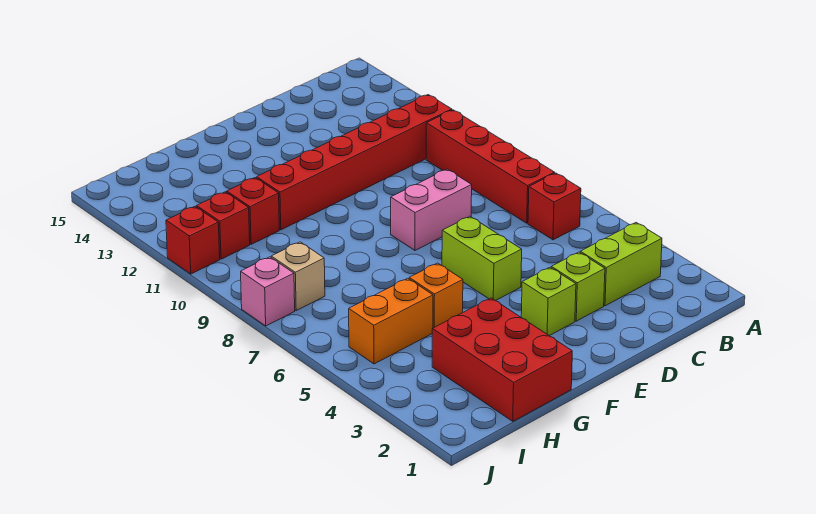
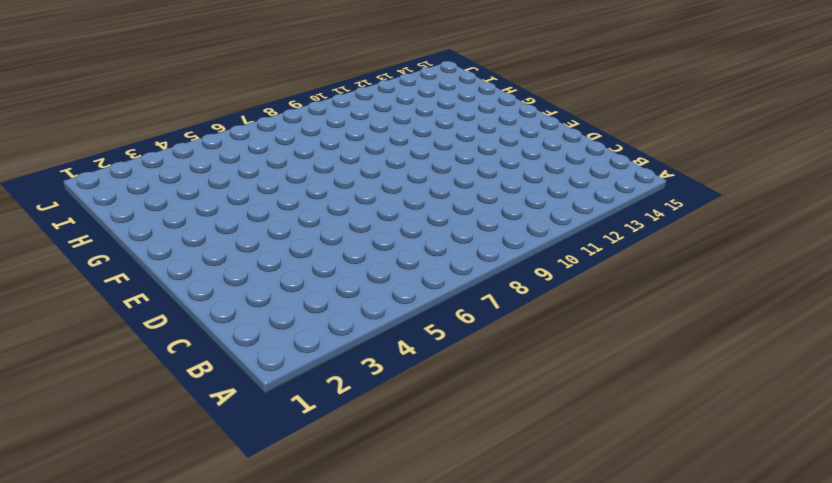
none -> lime brick B3:C3 level 1
none -> red brick B6 level 1
none -> red brick B7:B10 level 1

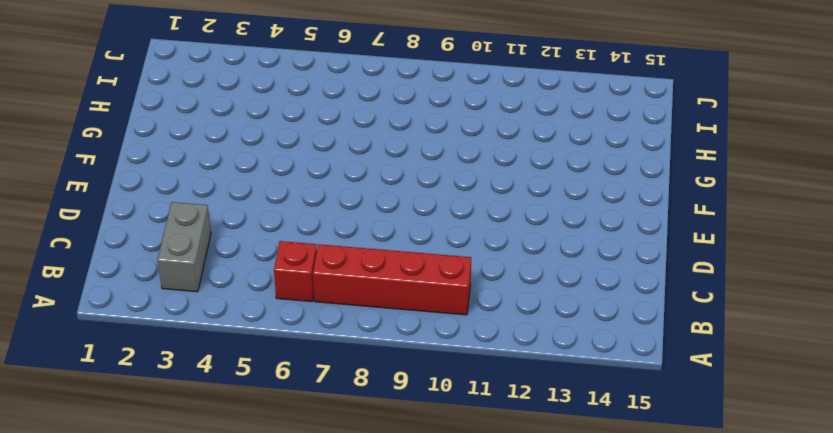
grey brick B3:C3 level 1 -> lime brick B3:C3 level 1
none -> red brick B11:G11 level 1
none -> lime brick D3 level 1
none -> pink brick D8:E8 level 1

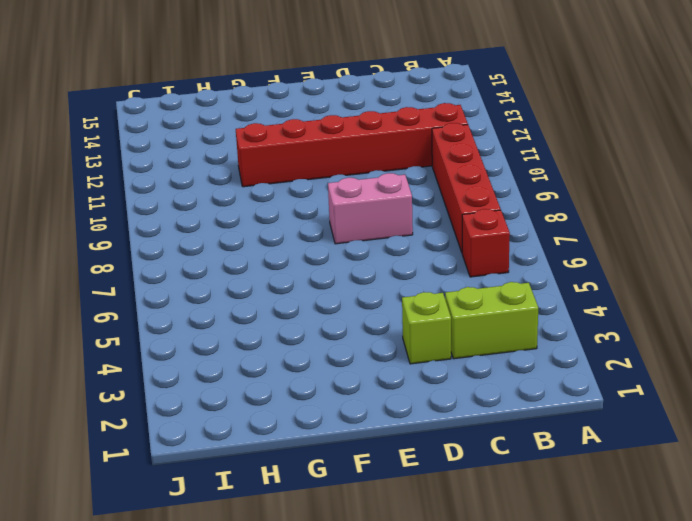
none -> lime brick E3 level 1
none -> lime brick E5:E6 level 1
none -> red brick G1:H3 level 1

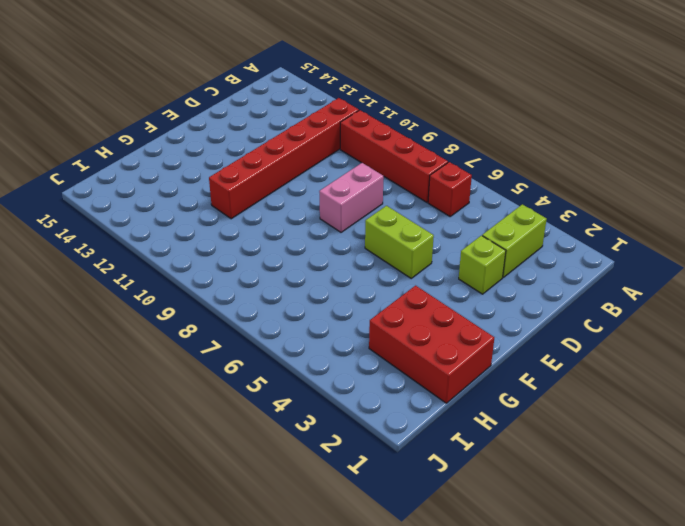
none -> lime brick E3 level 1
none -> orange brick G5 level 1
none -> orange brick H5:I5 level 1

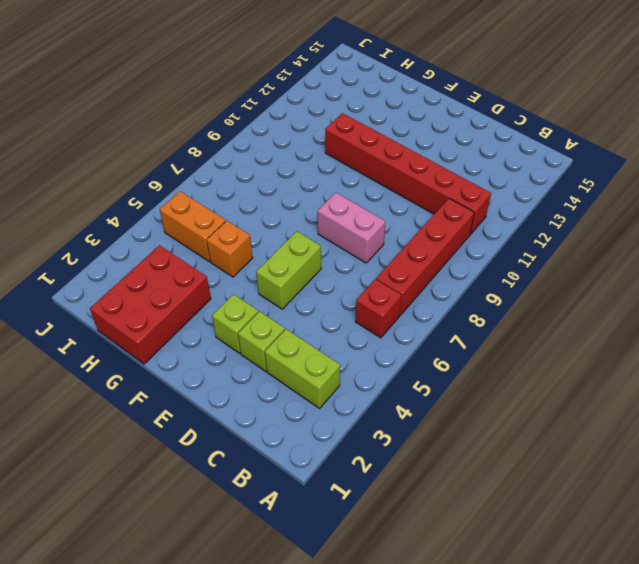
none -> red brick H11 level 1
none -> tan brick I8 level 1
none -> red brick I11 level 1

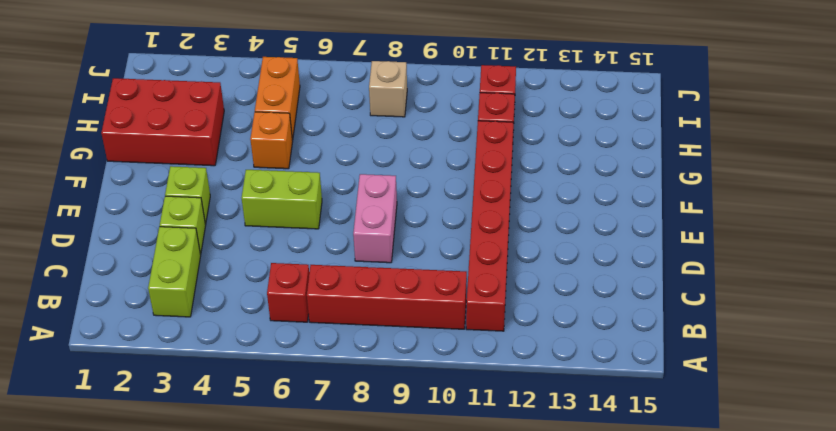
none -> pink brick J8 level 1
none -> red brick J11 level 1

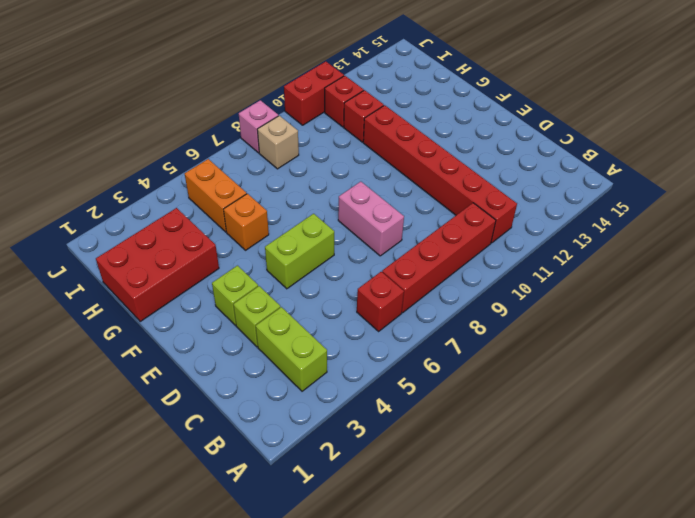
red brick J10:J11 level 1 -> red brick J11 level 1

